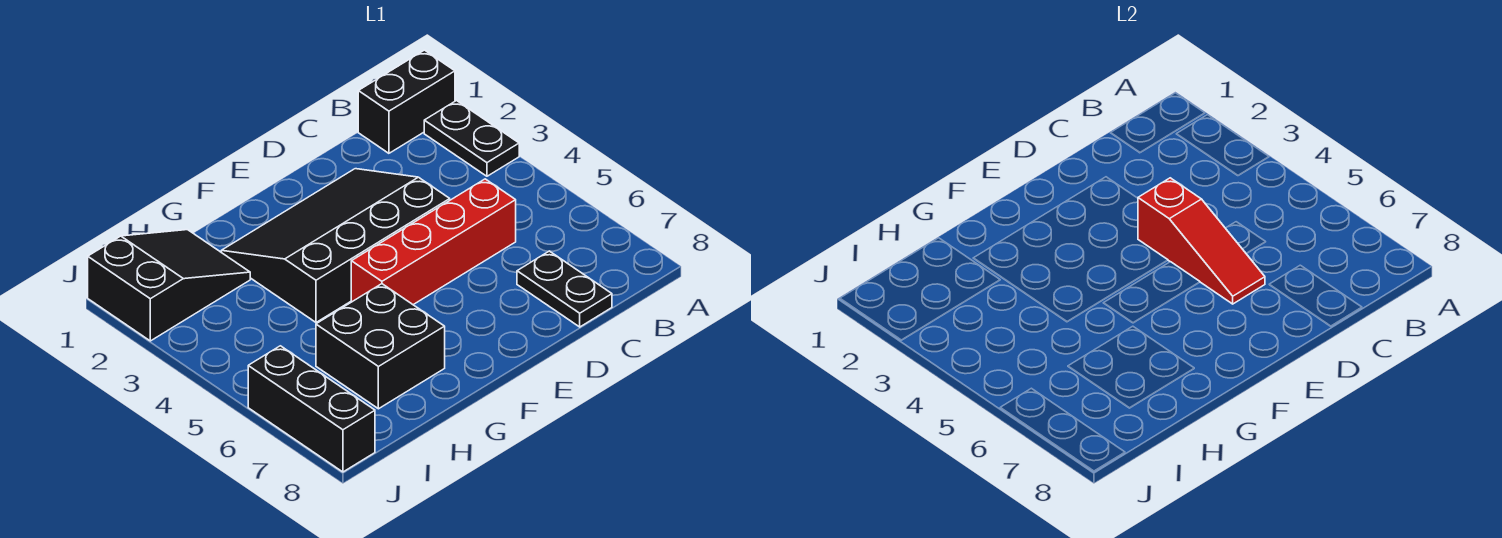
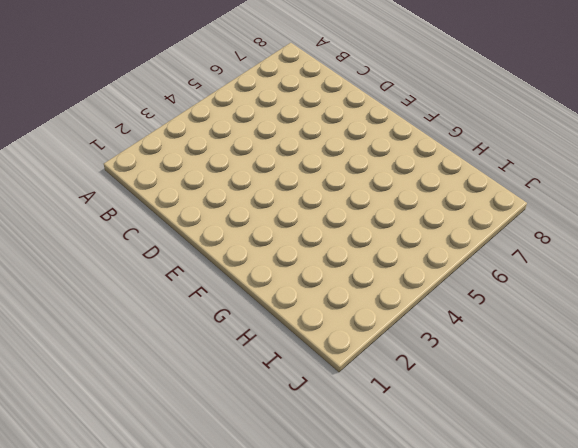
none -> black brick A1:B1 level 1
none -> black plate A2:A3 level 1

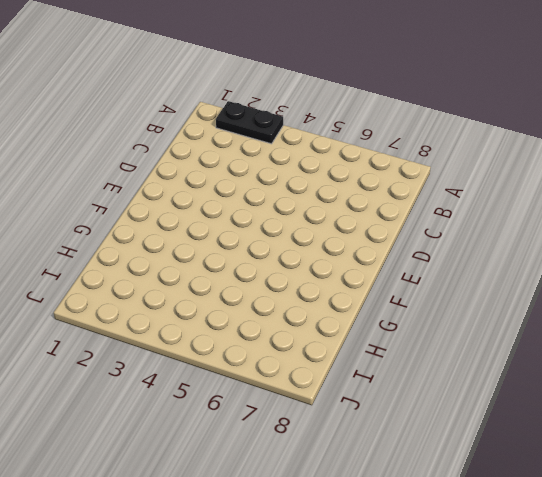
none -> black brick A1:B1 level 1
none -> red brick C5:F5 level 1

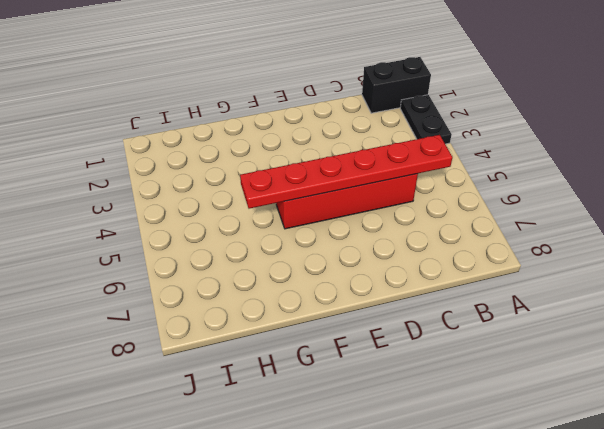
red plate B5:G5 level 2 -> red slope D4:D6 level 2 top 4
none -> black plate C7:C8 level 1
none -> black slope D2:G4 level 1 top 4

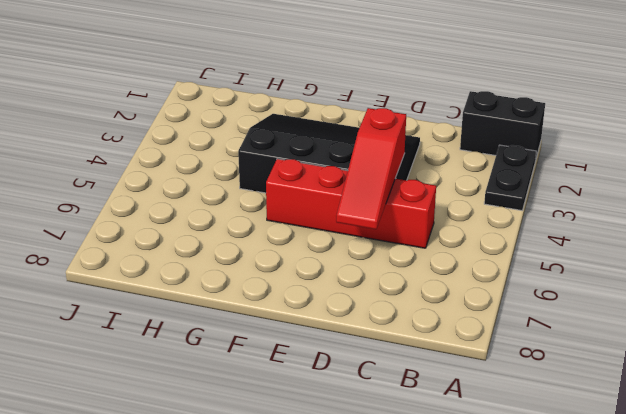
none -> black plate C7:C8 level 1
none -> black brick G6:H7 level 1

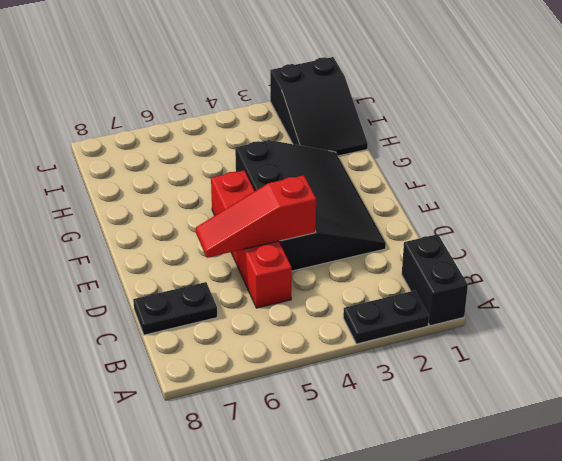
none -> black brick G6:H7 level 1
none -> black brick J6:J8 level 1

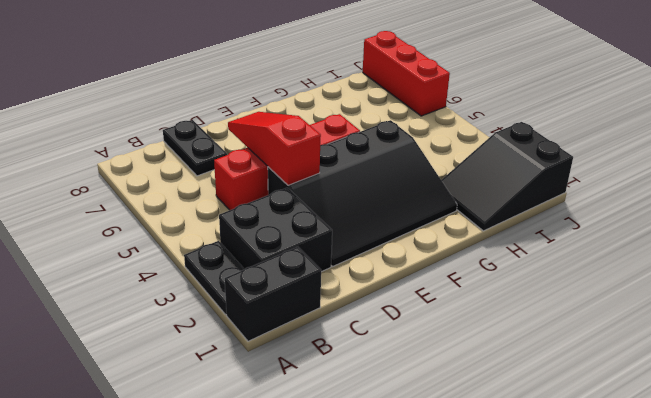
black brick B2:C3 level 1 -> black brick G6:H7 level 1
red brick J6:J8 level 1 -> black brick J6:J8 level 1

